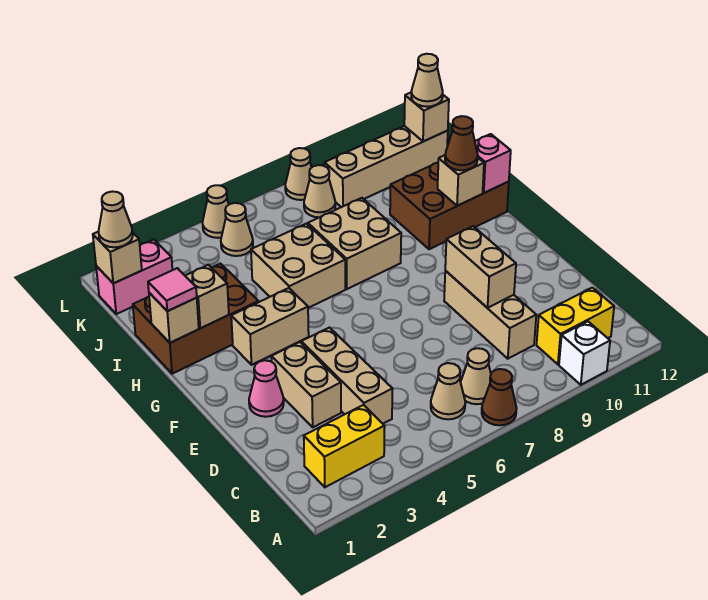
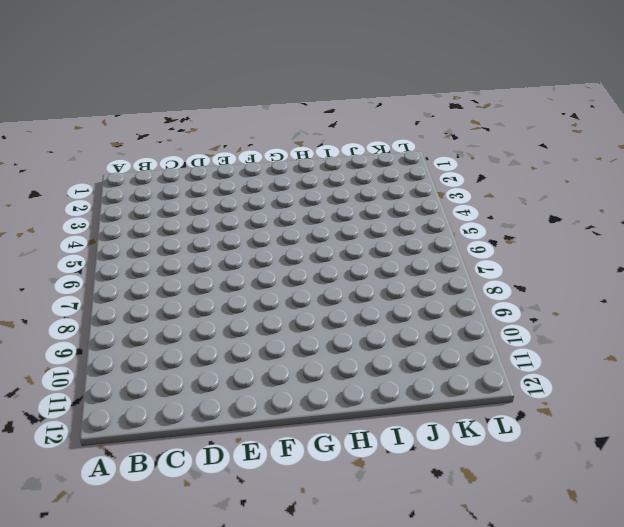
none -> brown cone A7 level 1
none -> white brick A10 level 1
none -> yellow brick B2:B3 level 1
none -> tan cone B6 level 1

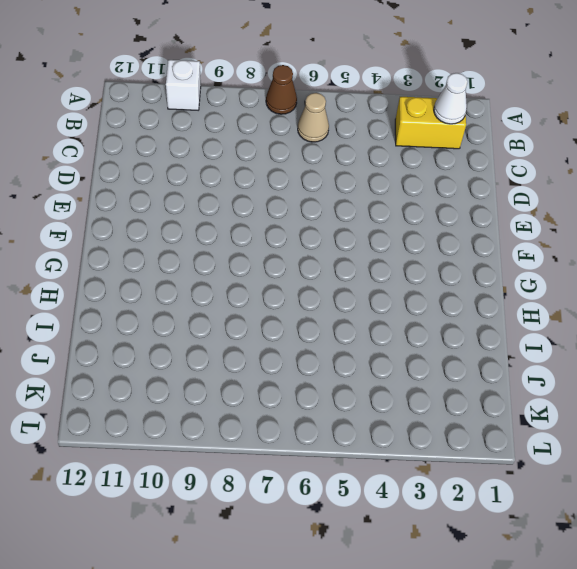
white cone B2 level 2 -> none
none -> tan cone B7 level 1
none -> yellow brick B10:B11 level 1
none -> tan brick C4:E4 level 1
none -> tan brick C9:E9 level 1

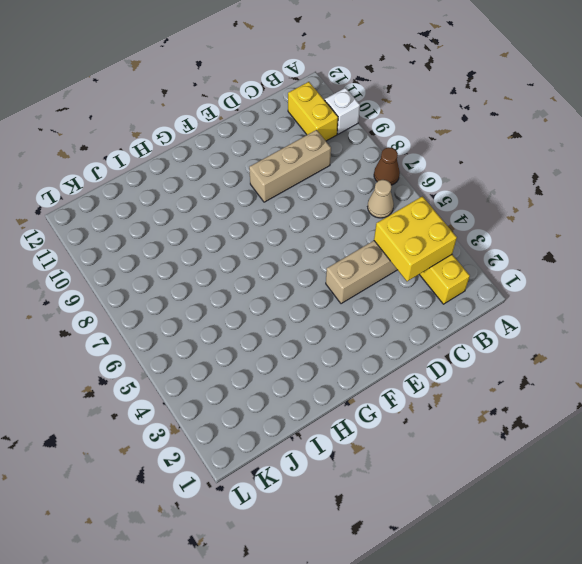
yellow brick B3:C4 level 2 -> none
none -> tan cone B7 level 1
none -> tan brick D3:E3 level 1
none -> pink cone E2 level 1
none -> tan brick G3:G4 level 1

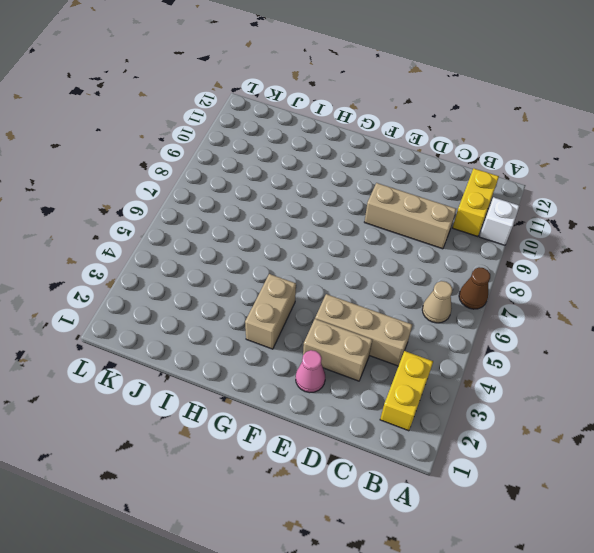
none -> tan cone B7 level 1
none -> brown brick H1:I3 level 1
none -> tan brick H5:I6 level 1
none -> tan brick H7:I8 level 1

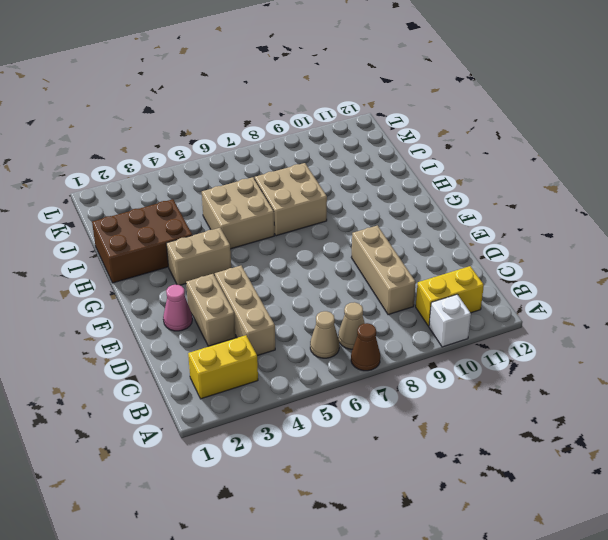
none -> brown brick H10:I12 level 1
none -> pink brick K1:K2 level 1
none -> tan cone K5 level 1
none -> tan cone K8 level 1

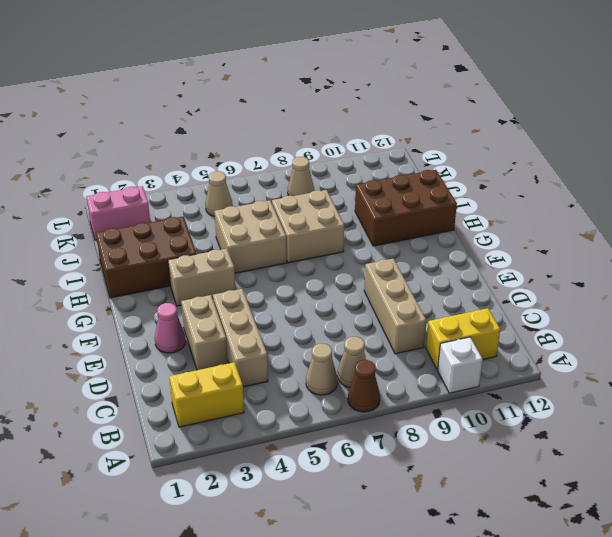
none -> tan brick K9:K12 level 1
none -> tan cone L5 level 1
none -> tan cone L8 level 1
none -> tan brick D9:E9 level 2

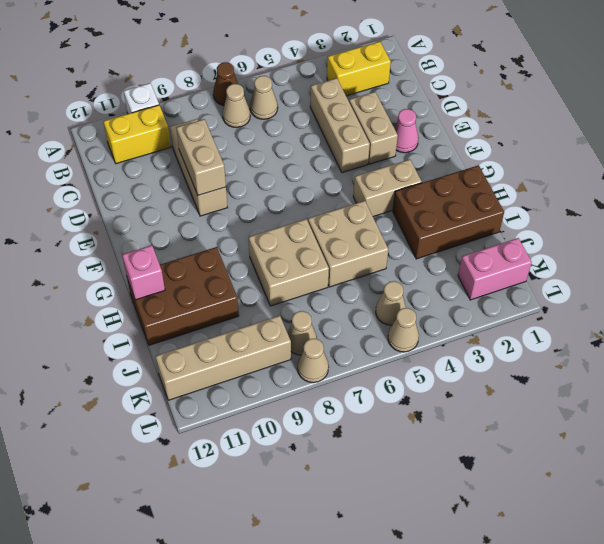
none -> tan brick H1 level 2
none -> tan brick H2 level 2
none -> tan brick H11 level 2
none -> tan brick K1 level 2

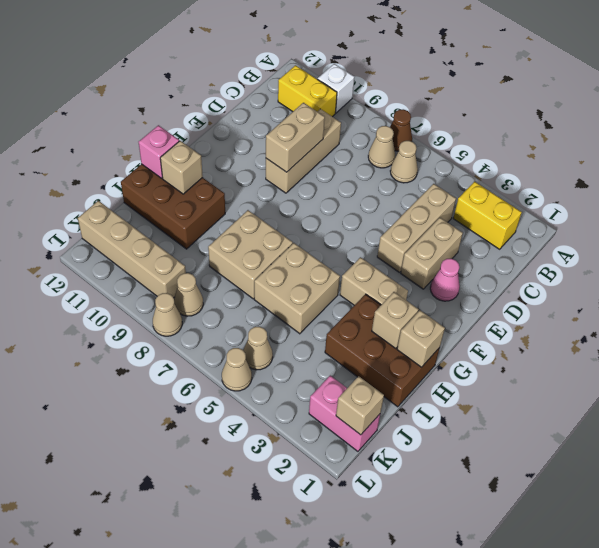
none -> tan brick K12 level 2
none -> pink tile H1 level 3
none -> brown cone H11 level 3
none -> tan cone K1 level 3

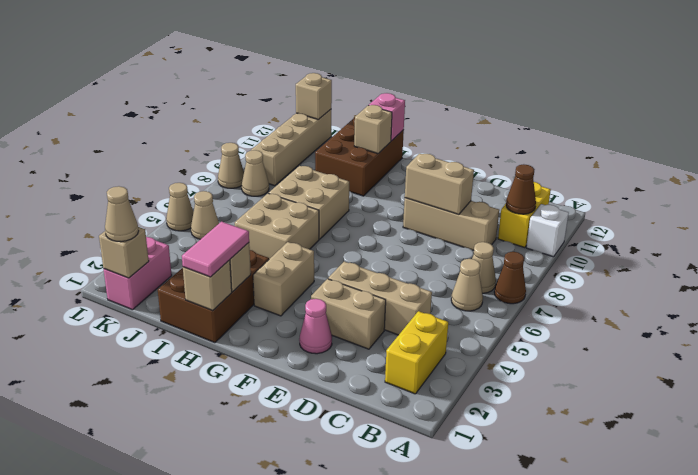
brown cone B10 level 2 -> brown cone H11 level 3
pink tile H1:H2 level 3 -> pink tile H1 level 3
none -> tan cone K12 level 3

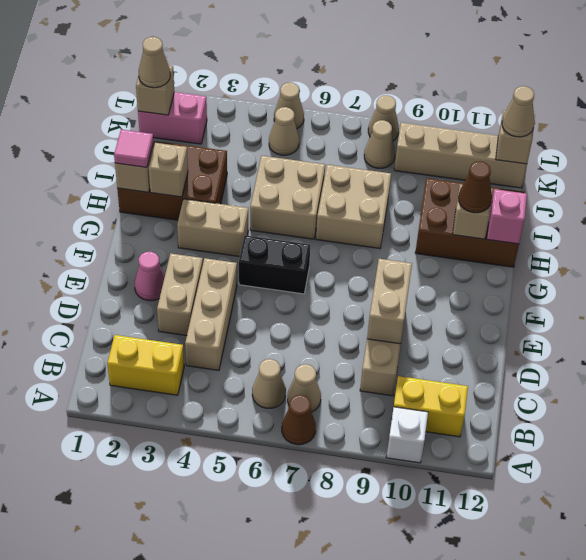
black brick F5:F6 level 1 -> none

